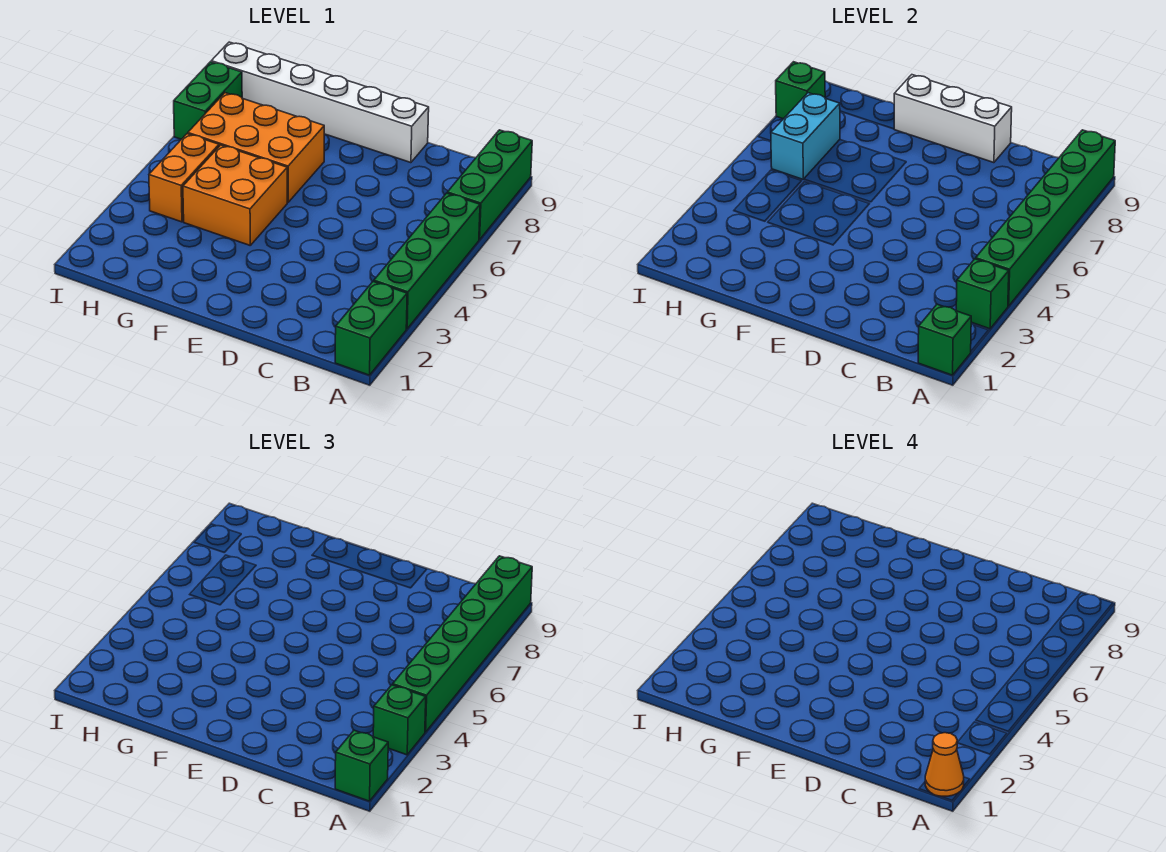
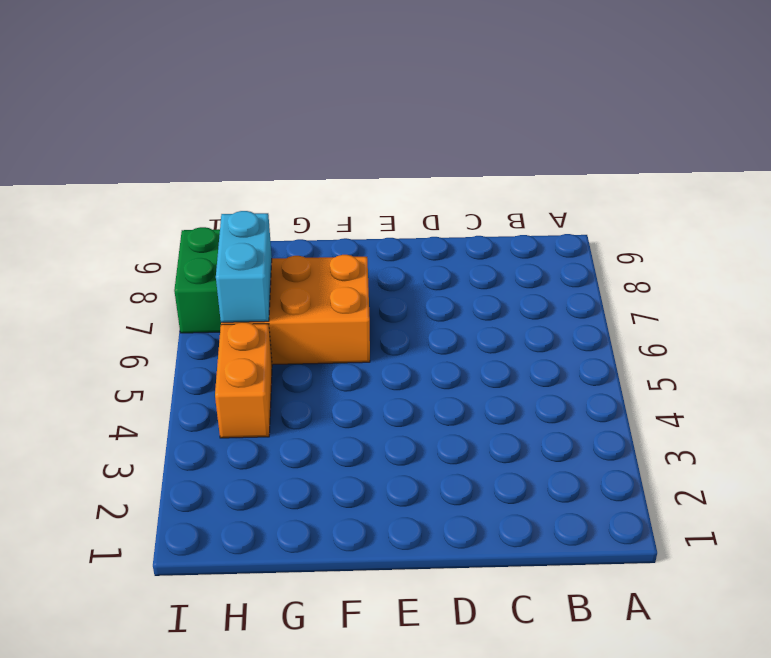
none -> green brick A1:A2 level 1
none -> green brick A3:A6 level 1
none -> green brick A7:A9 level 1

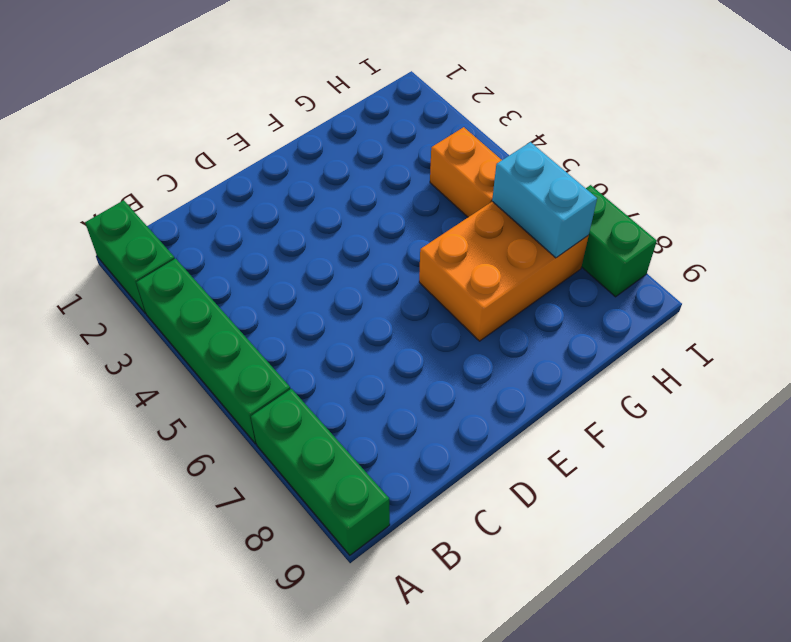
none -> white brick D9:I9 level 1
none -> orange brick F4:G5 level 1
none -> green brick A1 level 2

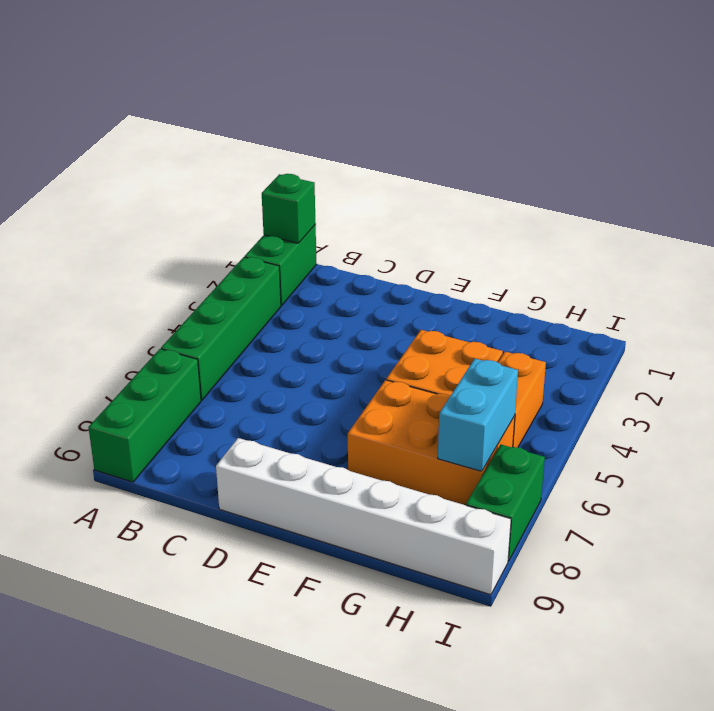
none -> green brick A3 level 2
none -> green brick A4:A9 level 2
none -> white brick D9:F9 level 2

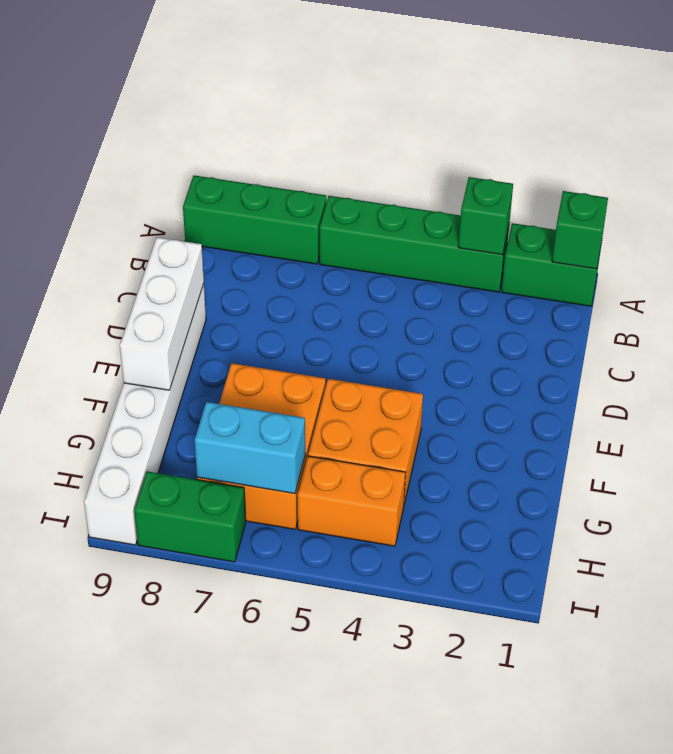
none -> green brick A4:A9 level 2
none -> green brick I8 level 2
none -> green brick A1 level 3

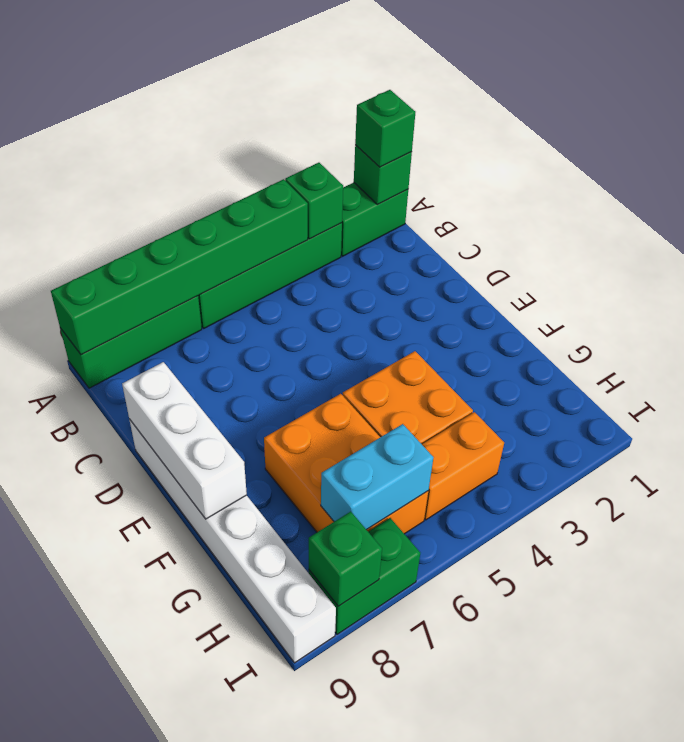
none -> green brick A3 level 3
none -> green brick A4:A9 level 3
none -> orange cone A1 level 4

